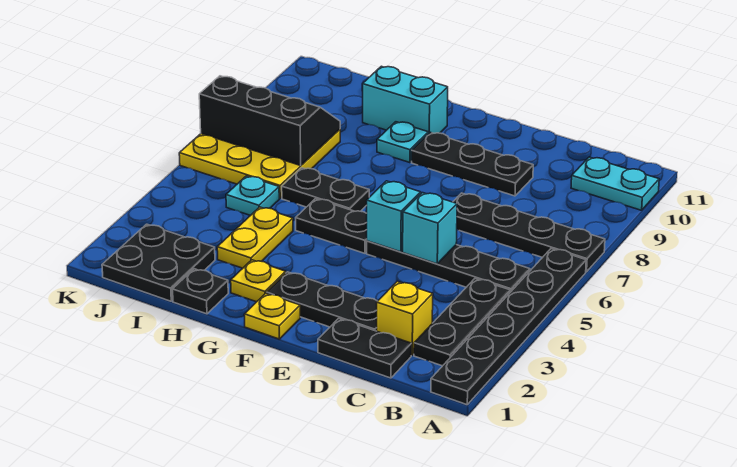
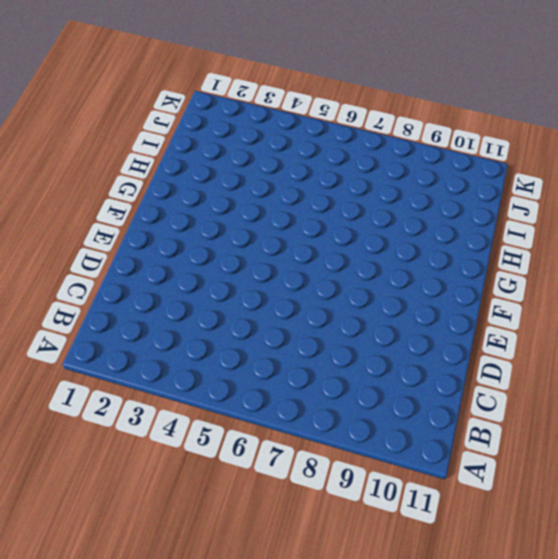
none -> black plate A1:A6 level 1
none -> black plate A7:D7 level 1
none -> cyan plate A10:B10 level 1

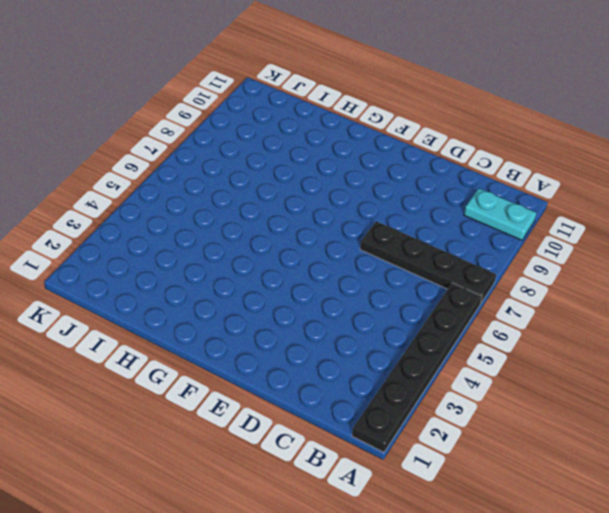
none -> black plate B2:B4 level 1
none -> black plate B5:E5 level 1
none -> black plate C1:D1 level 1

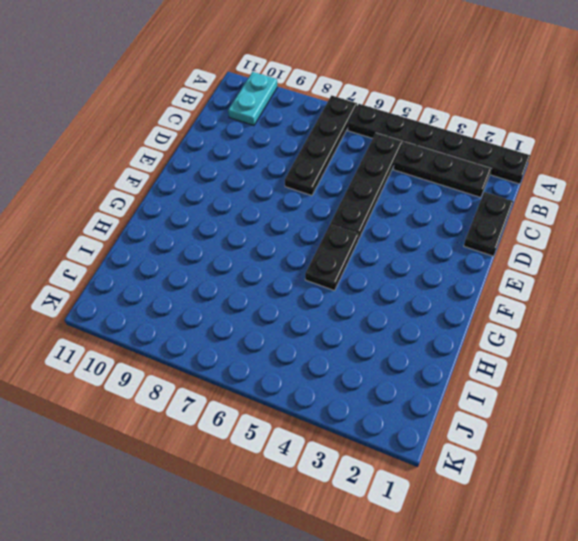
none -> yellow brick C2 level 1
none -> black plate D2:F2 level 1
none -> black plate D9:F9 level 1

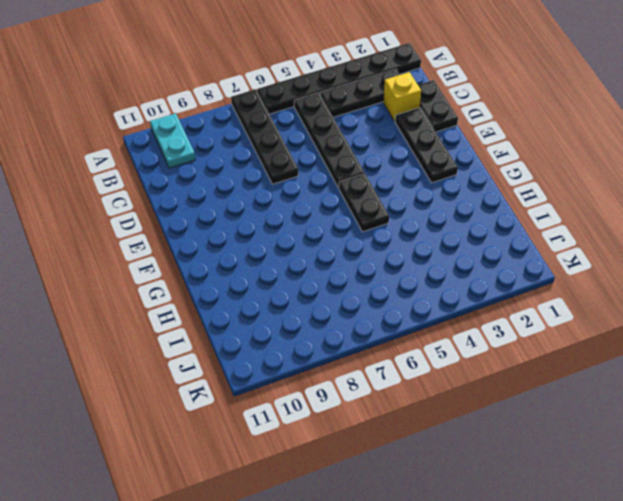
none -> black plate D9:F9 level 1
none -> yellow plate F1 level 1
none -> yellow plate G2 level 1

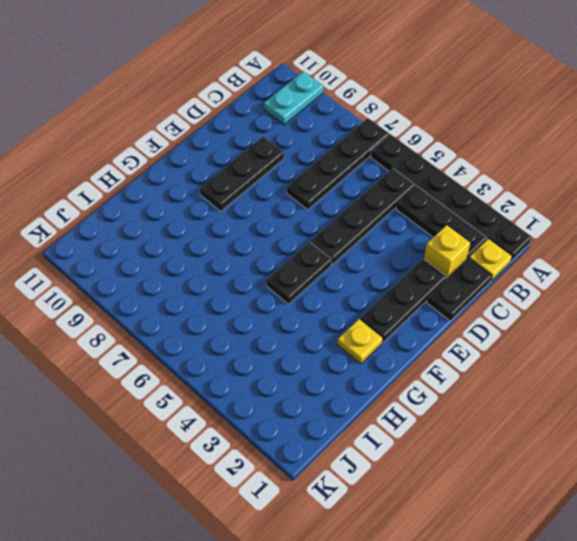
yellow plate B1 level 1 -> yellow plate F1 level 1
none -> black plate G6:H6 level 1
none -> cyan plate G9 level 1
none -> cyan brick G10:H10 level 1

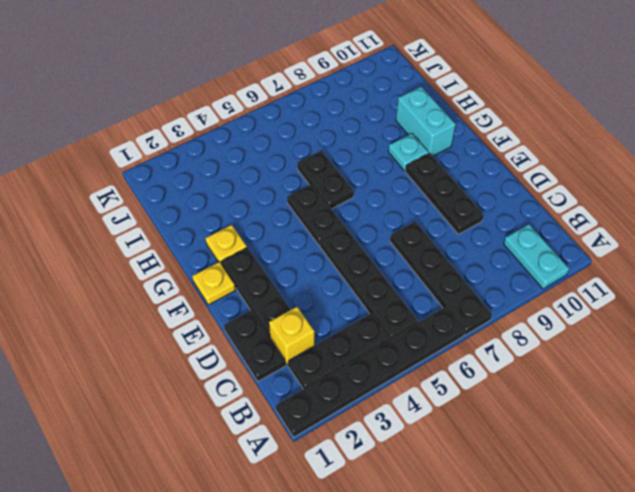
none -> black plate H1 level 1
none -> yellow plate H3:H4 level 1
none -> black plate I1:J2 level 1

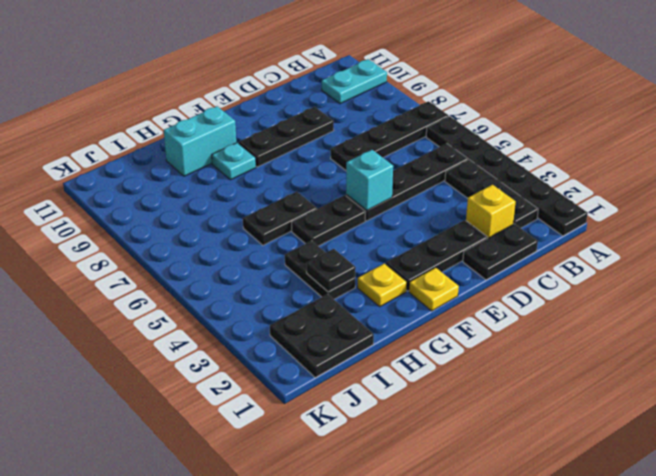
black plate H3:H4 level 1 -> yellow plate H3:H4 level 1
black plate H3 level 2 -> black plate H1 level 1
none -> cyan plate I5 level 1
none -> yellow plate I6:K8 level 1
none -> cyan brick D5 level 2

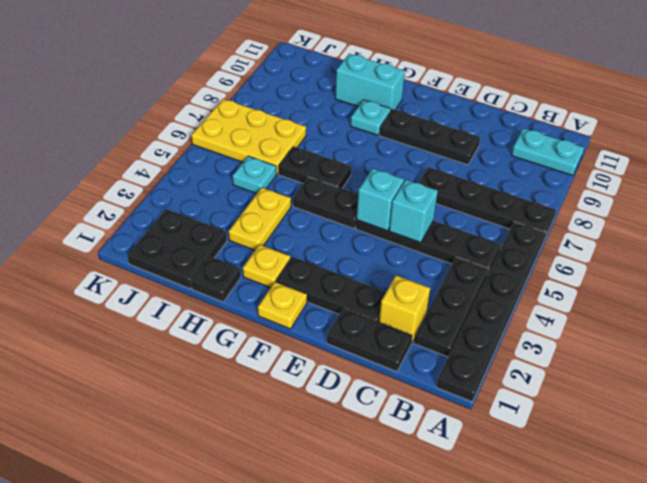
yellow plate I6:K7 level 1 -> yellow plate I6:K8 level 1
none -> black slope I7:K8 level 2 top 7

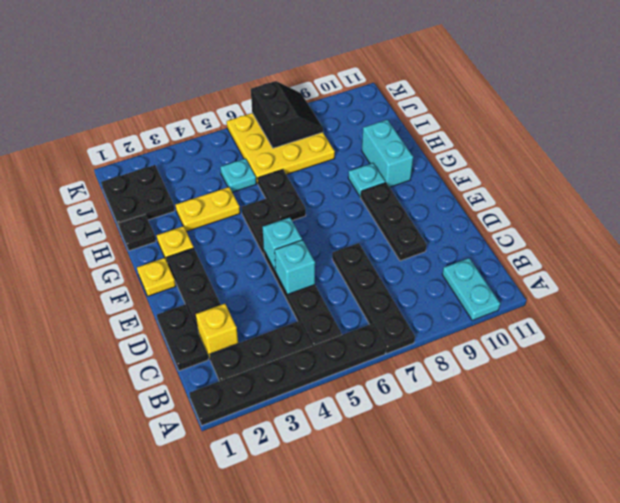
black slope J7:K8 level 2 top 7 -> black slope I7:K8 level 2 top 7

